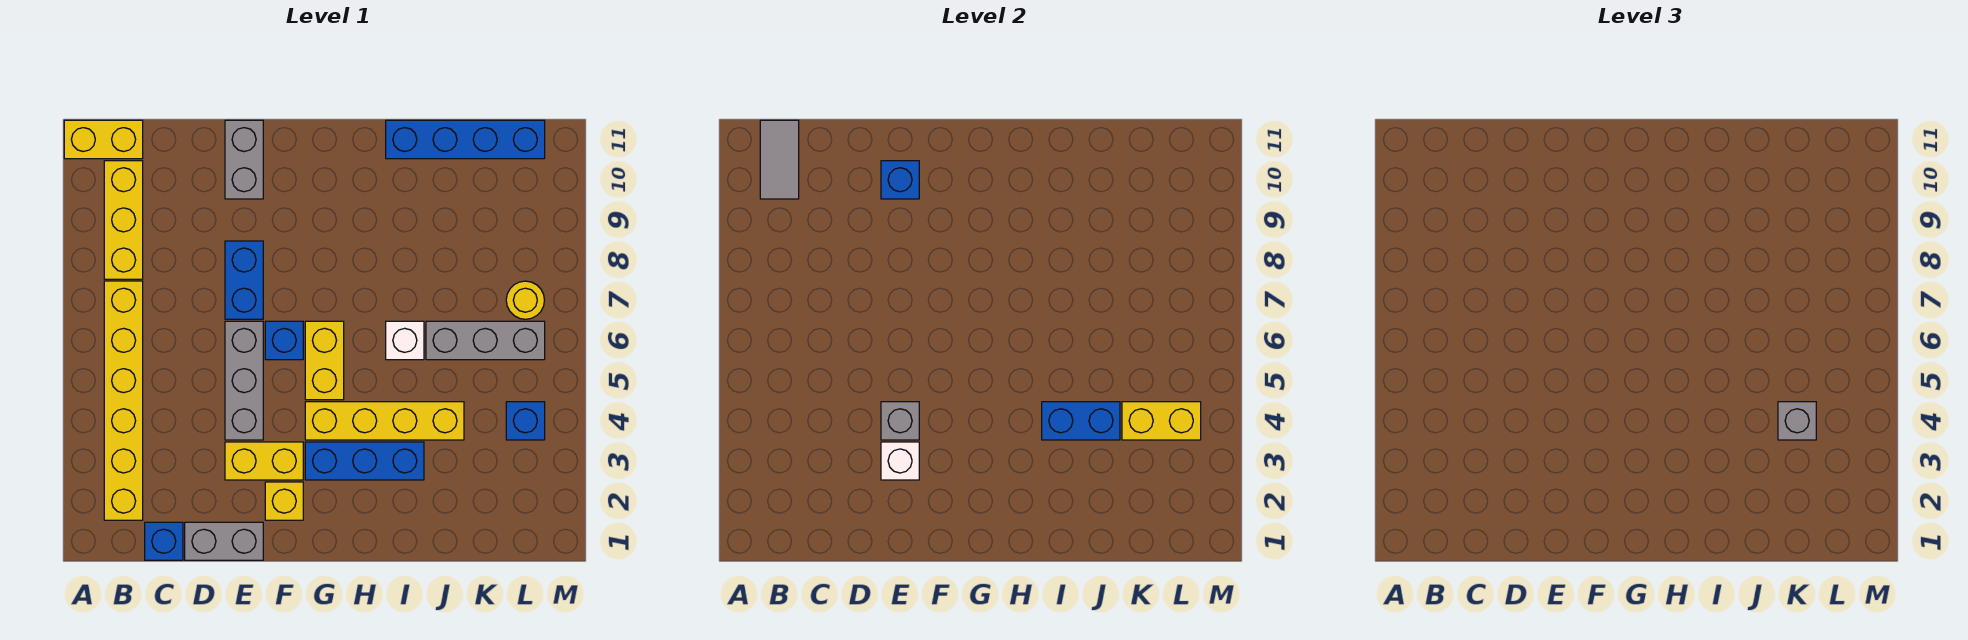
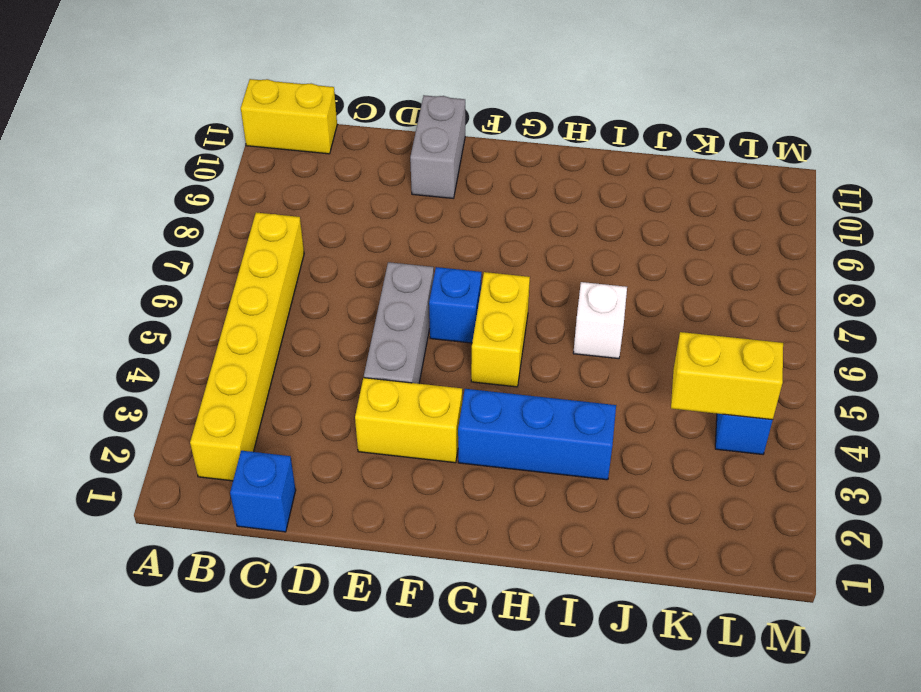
none -> yellow brick B8:B10 level 1
none -> grey brick D1:E1 level 1
none -> blue brick E7:E8 level 1

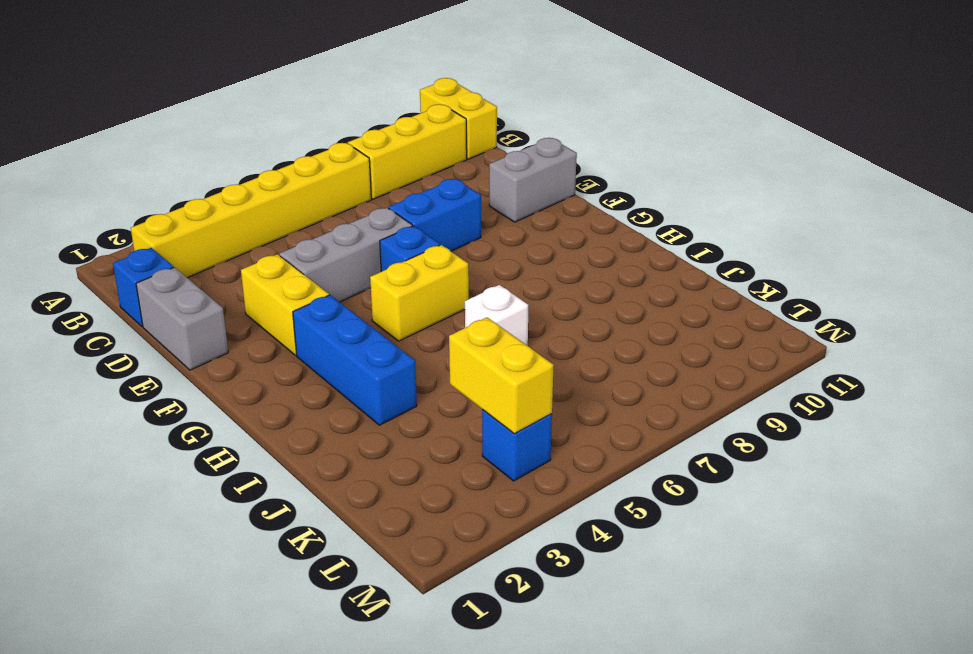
none -> yellow brick F2 level 1
none -> yellow brick G4:J4 level 1
none -> blue brick I11:L11 level 1

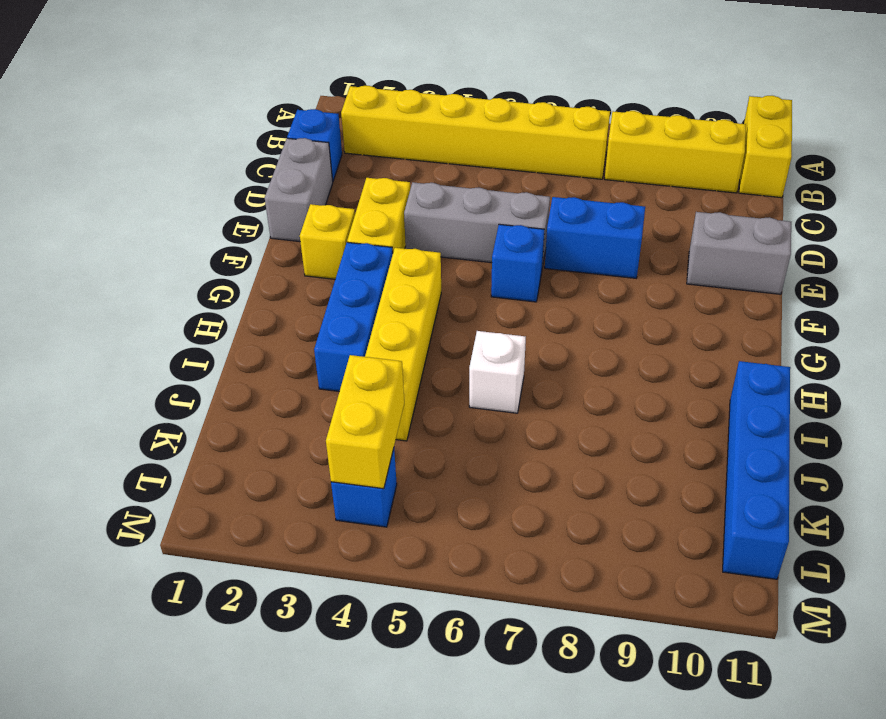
none -> yellow brick G5:G6 level 1
none -> grey brick J6:L6 level 1
none -> yellow round brick L7 level 1

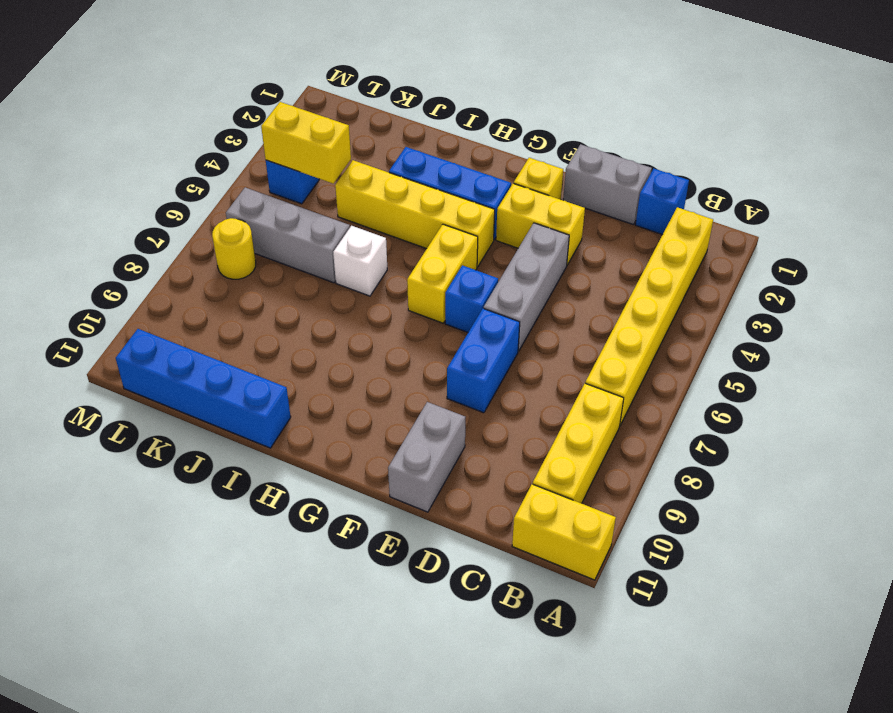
none -> grey tile B10:B11 level 2
none -> white brick E3 level 2
none -> grey brick E4 level 2

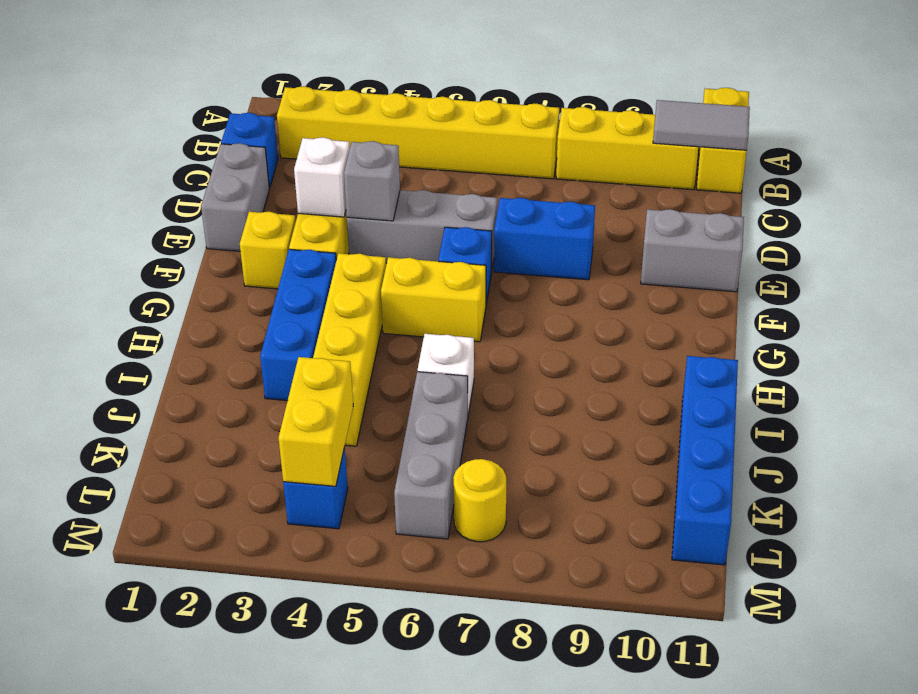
none -> blue brick E10 level 2
none -> blue brick I4:J4 level 2
none -> grey brick K4 level 3

